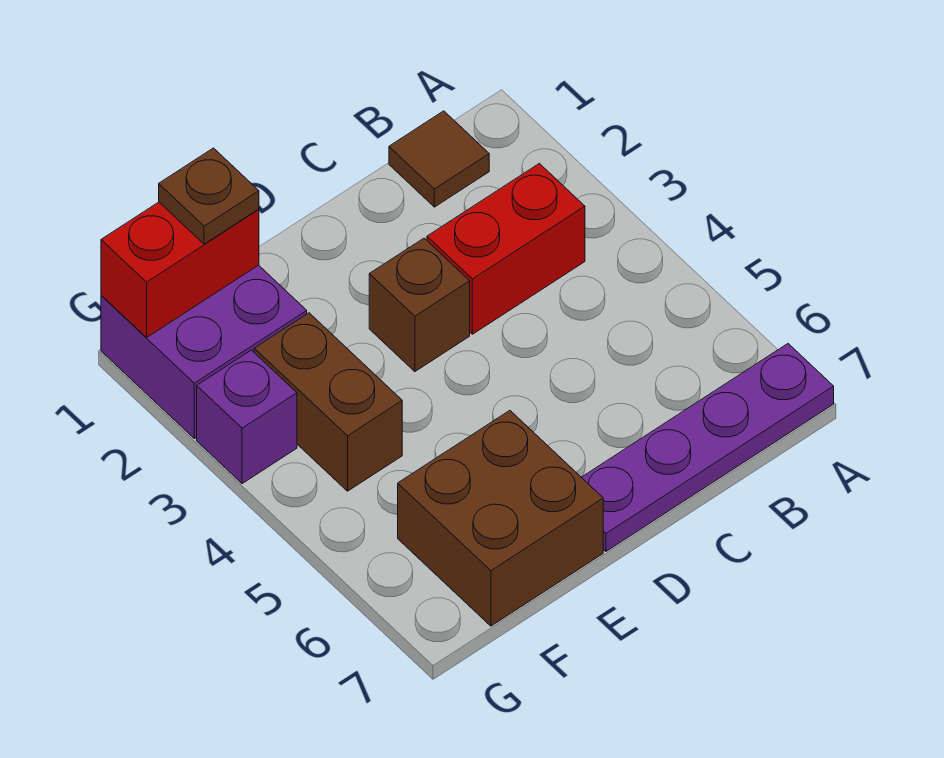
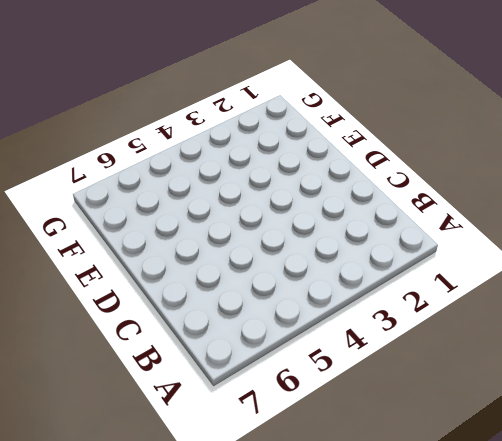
none -> purple plate A7:D7 level 1
none -> brown tile B1 level 1

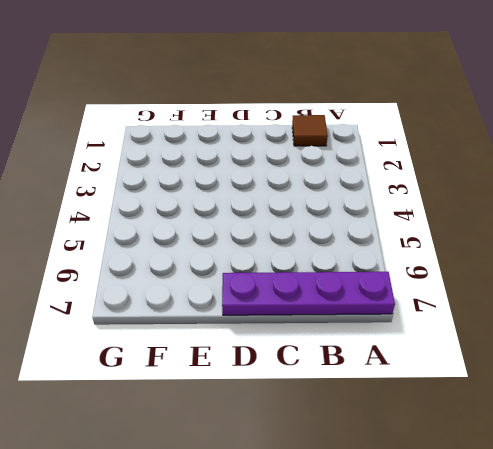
none -> red brick B3:C3 level 1
none -> brown brick D3 level 1

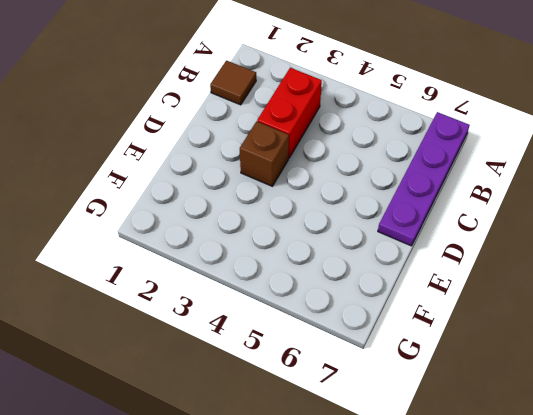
none -> brown brick E6:F7 level 1
none -> purple brick F1:G2 level 1

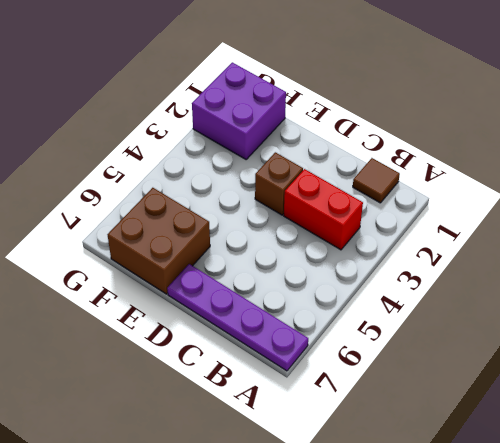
none -> brown brick F3:F4 level 1
none -> purple brick G3 level 1

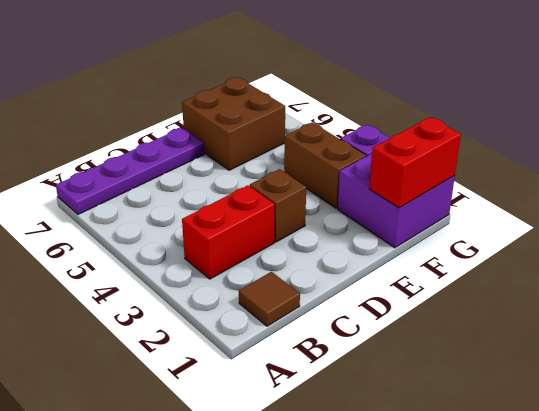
none -> brown plate F1 level 3

